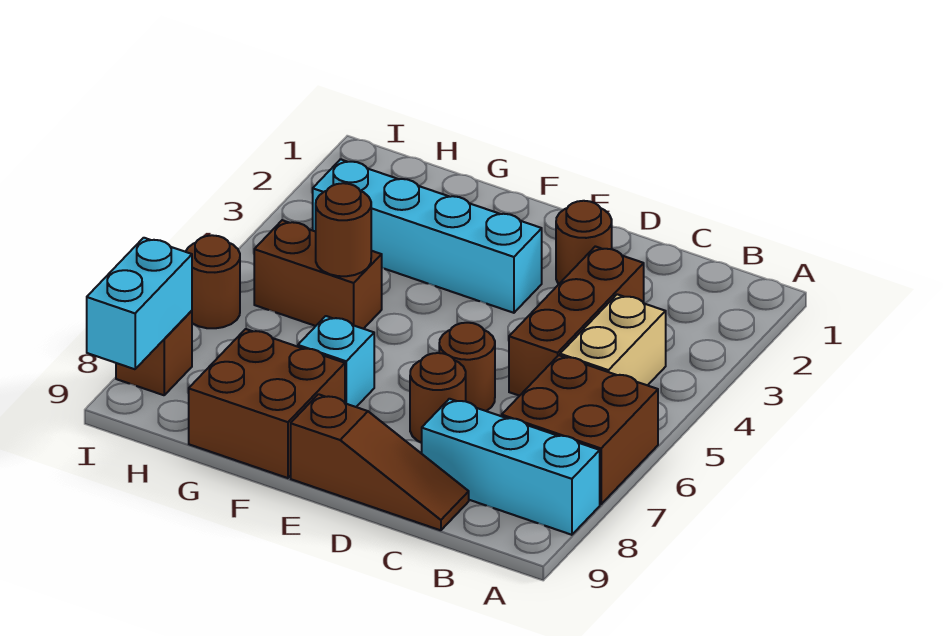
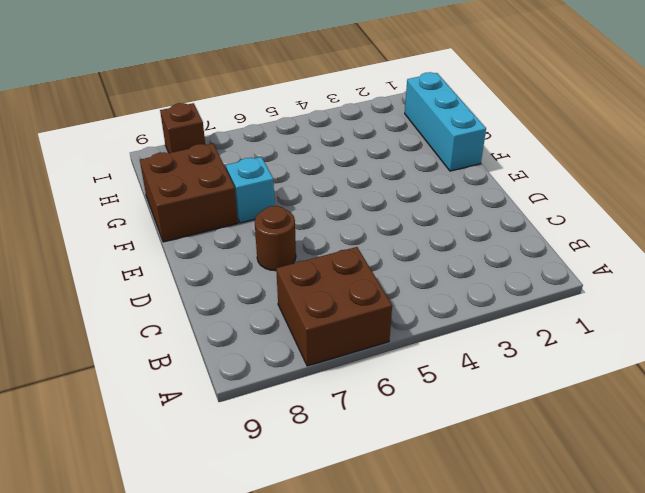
cyan brick F1:H1 level 1 -> cyan brick A8:C8 level 1
none -> tan brick B4:B5 level 1
none -> brown brick C3:C5 level 1
none -> brown slope C9:E9 level 1 top E

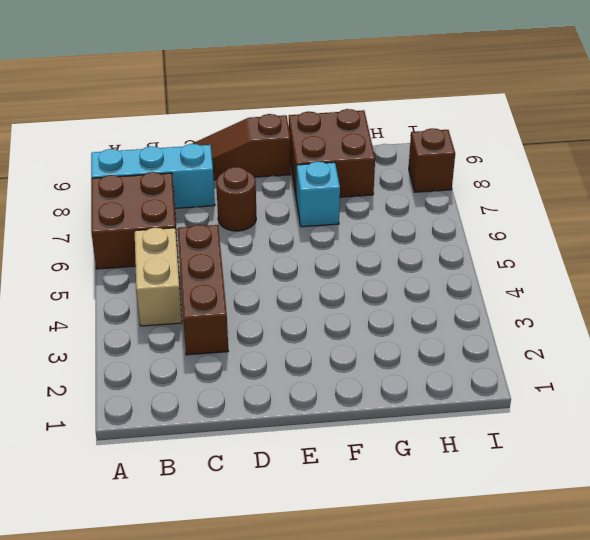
none -> brown round brick D2 level 1
none -> brown round brick D6 level 1
none -> cyan brick E3:H3 level 1

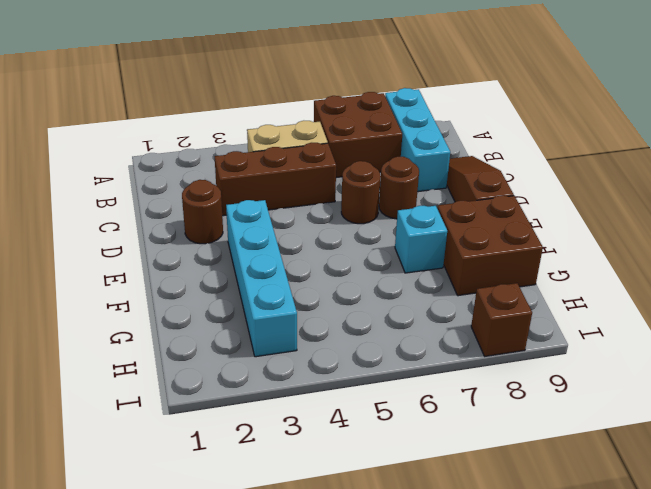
none -> brown brick G5:H5 level 1
none -> brown round brick I6 level 1
none -> brown round brick G5 level 2

